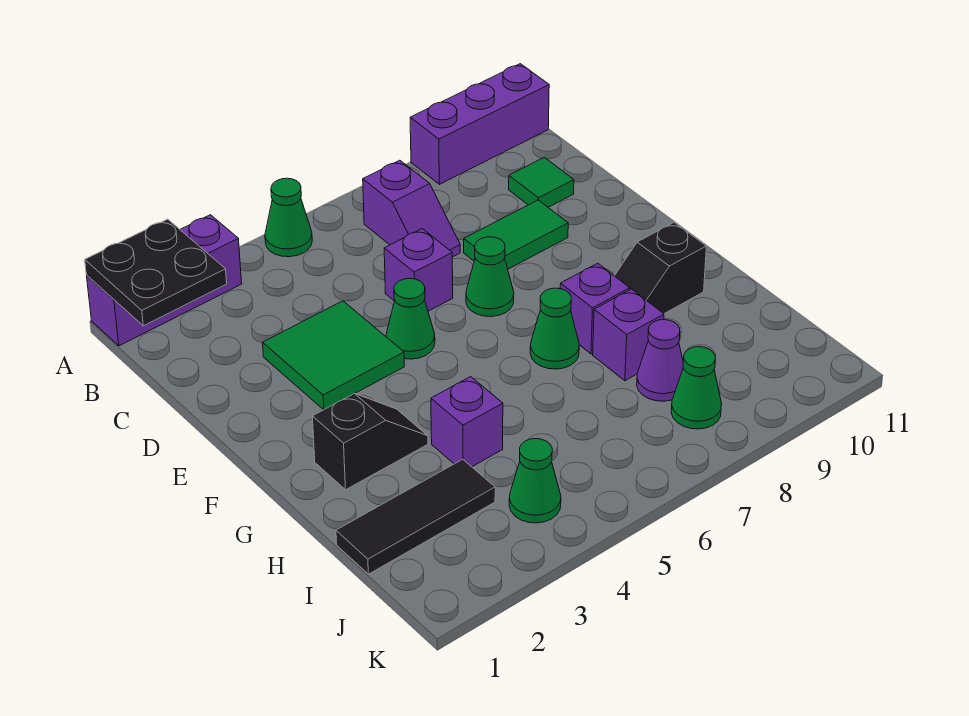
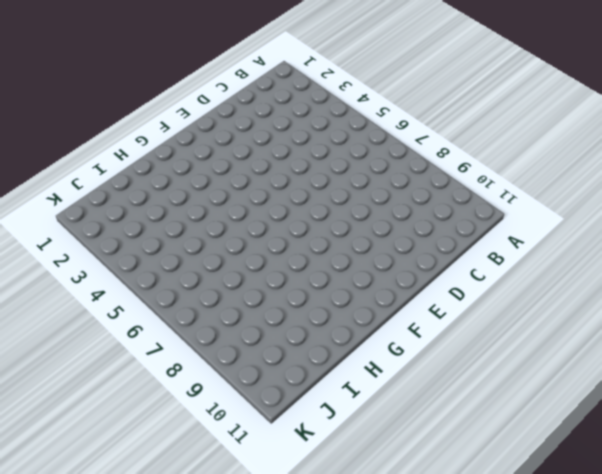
none -> purple brick A1:A3 level 1
none -> green cone A5 level 1
none -> purple brick A9:A11 level 1

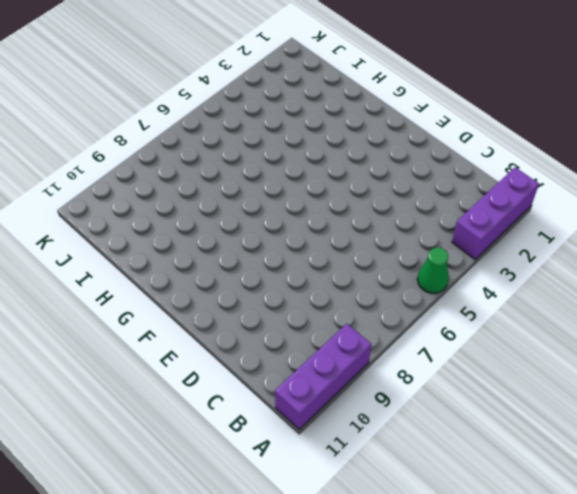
none -> purple slope B7:C7 level 1 top B
none -> green tile C10 level 1
none -> green tile D3:E4 level 1

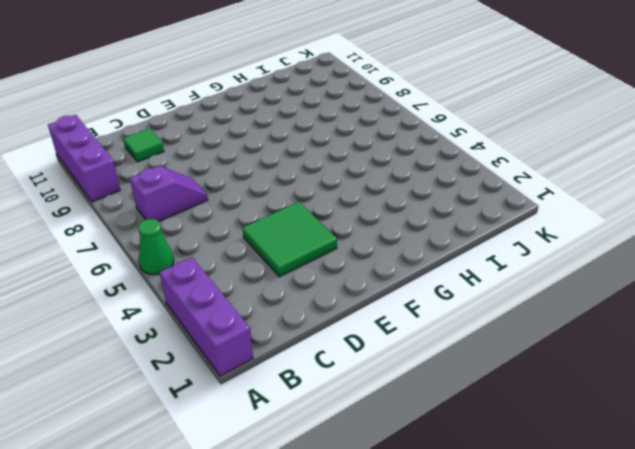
none -> purple brick D6 level 1
none -> green tile D8:D9 level 1
none -> green cone E5 level 1

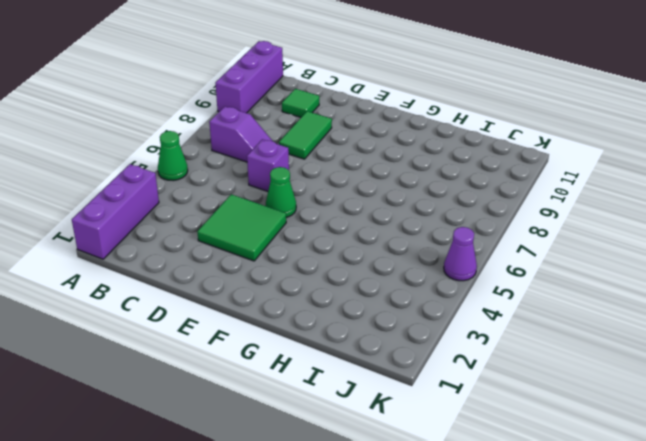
purple cone K5 level 1 -> purple cone I8 level 1
none -> green cone E7 level 1
none -> black slope G2:G3 level 1 top 2
none -> green cone G7 level 1

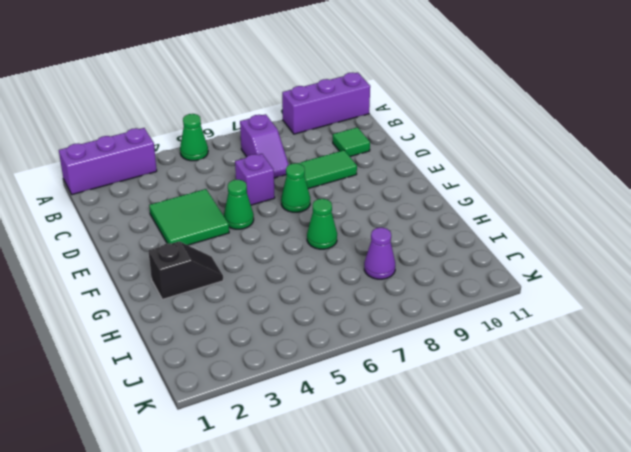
none -> purple brick G8 level 1
none -> black slope G9:G10 level 1 top 10
none -> purple brick H4 level 1

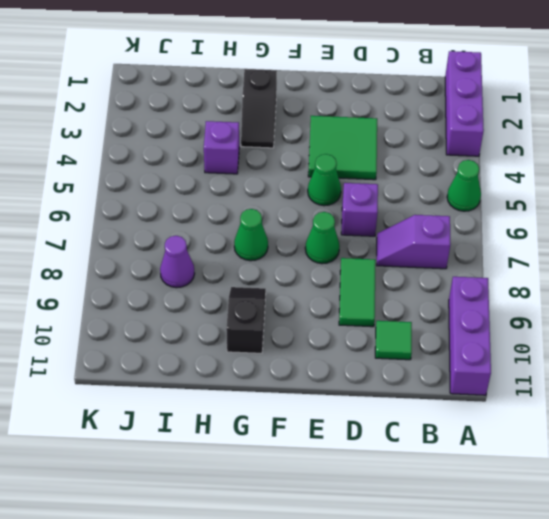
none -> purple brick G8 level 1
none -> purple brick H8 level 1
none -> black tile I1:I3 level 1

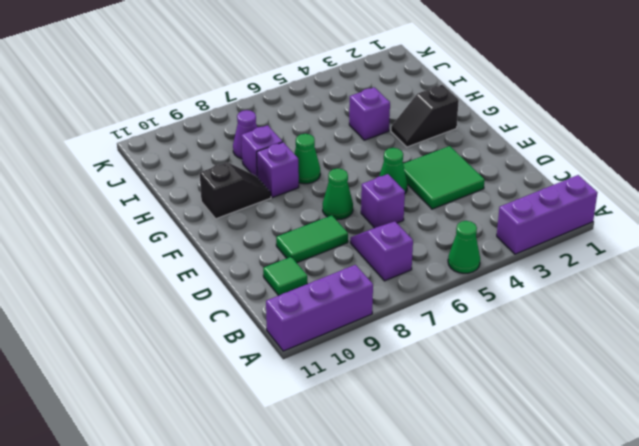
none -> black tile I1:I3 level 1
none -> green cone J4 level 1
none -> green cone J8 level 1

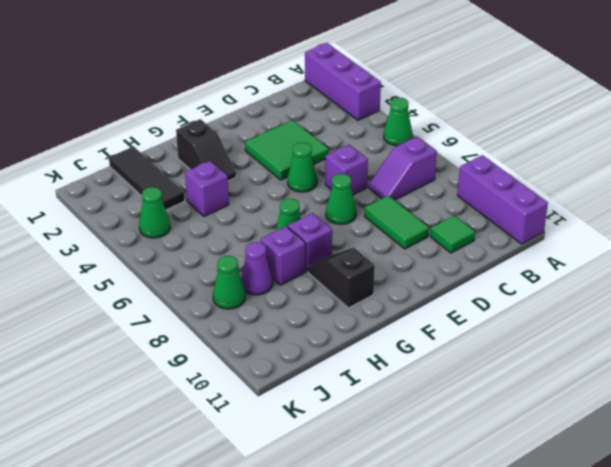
none -> black plate A1:B2 level 2

